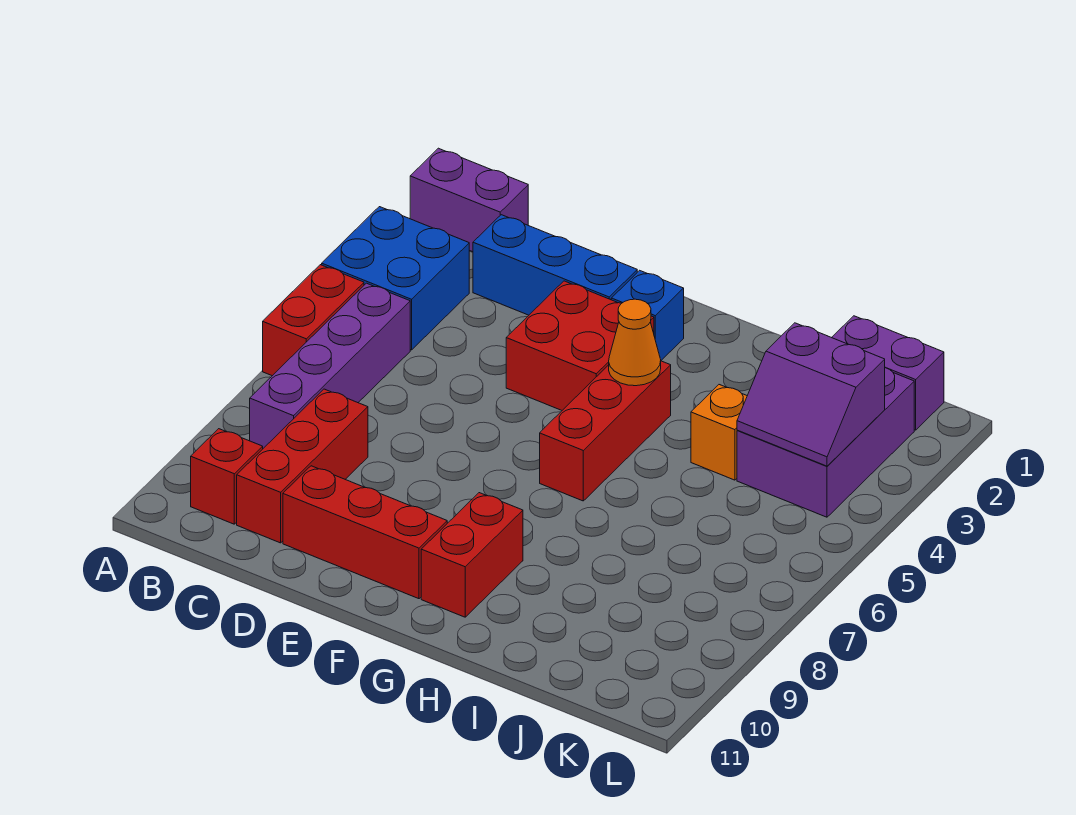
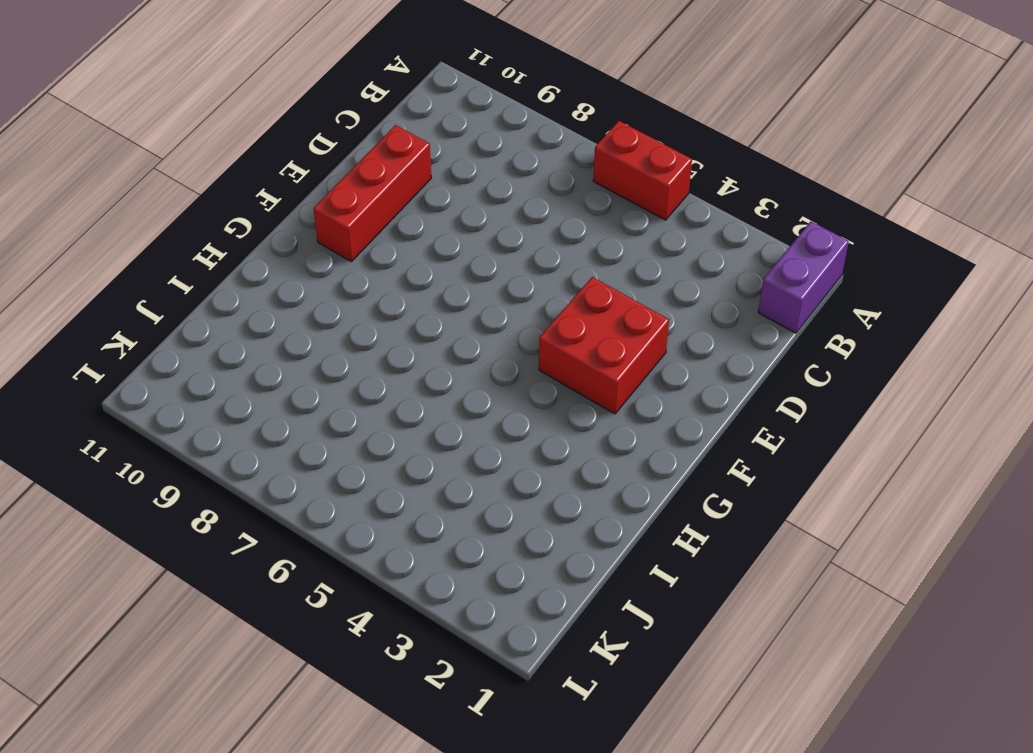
none -> blue brick A3:B4 level 1
none -> purple brick B5:B8 level 1
none -> red brick B10 level 1

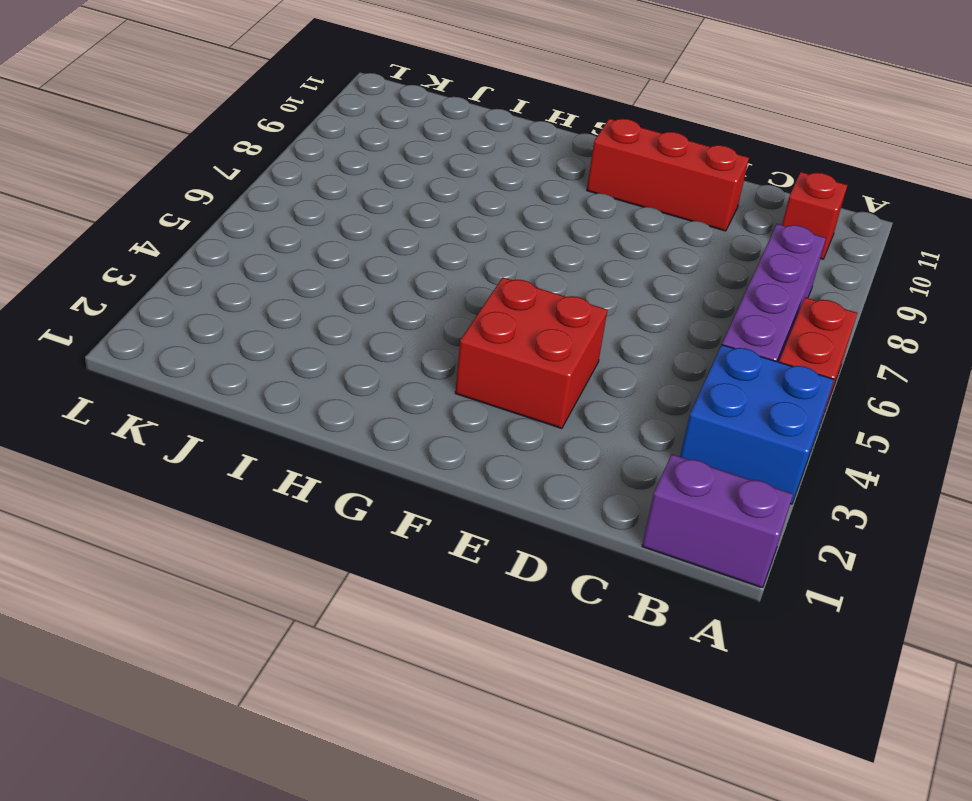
none -> blue brick C2:E2 level 1
none -> red brick C8:C10 level 1
none -> blue brick F2 level 1

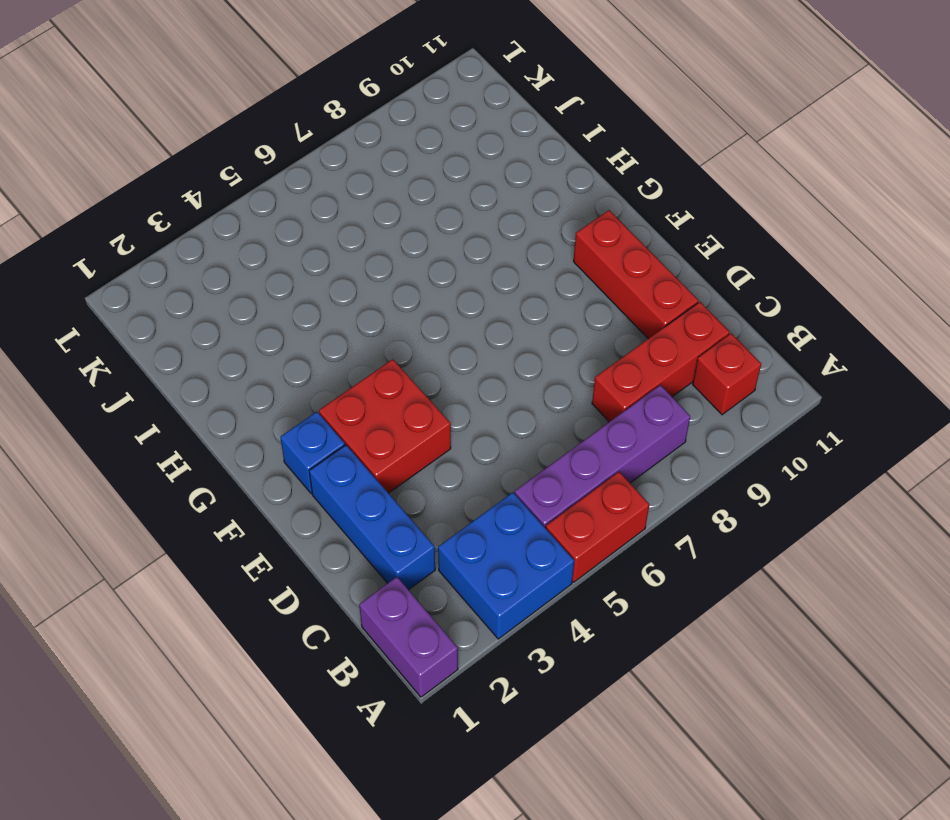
none -> red brick G4:G6 level 1
none -> red brick G9:G10 level 1
none -> orange brick I4 level 1

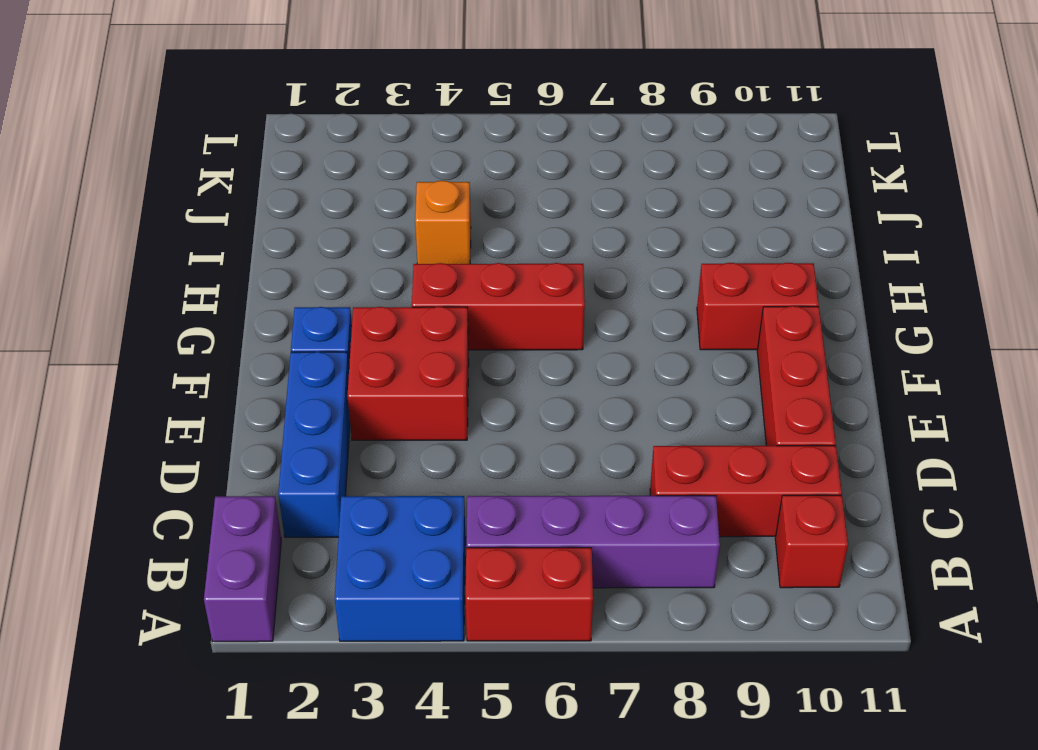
none -> purple brick J1:K1 level 1
none -> purple brick J2:K4 level 1
none -> orange cone G4 level 2

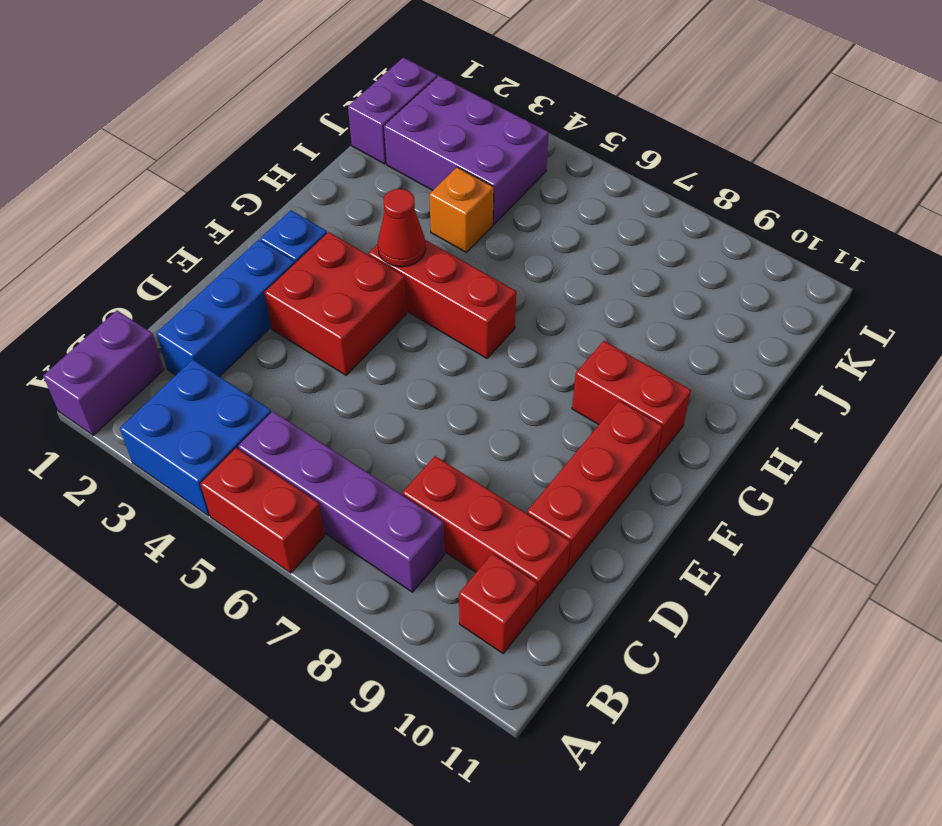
red cone G4 level 2 -> orange cone G4 level 2
none -> purple slope J3:K4 level 2 top 3

